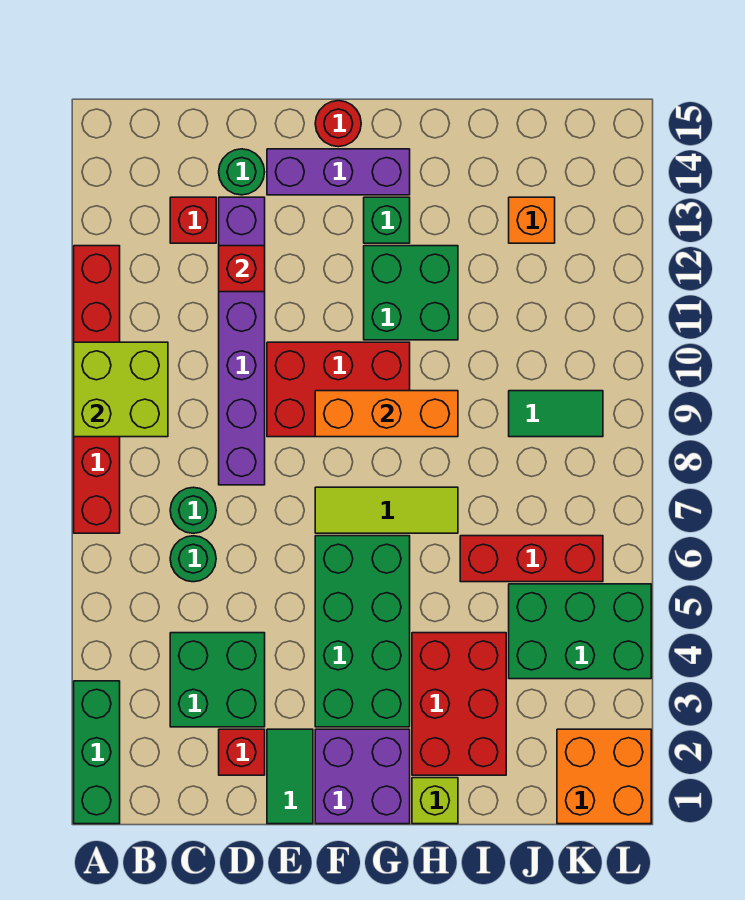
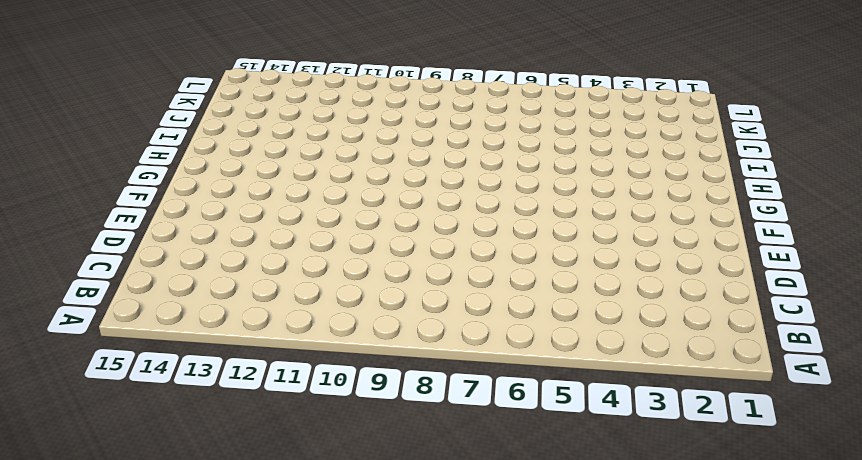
none -> green brick A1:A3 level 1
none -> red brick A7:A12 level 1
none -> green brick C3:D4 level 1

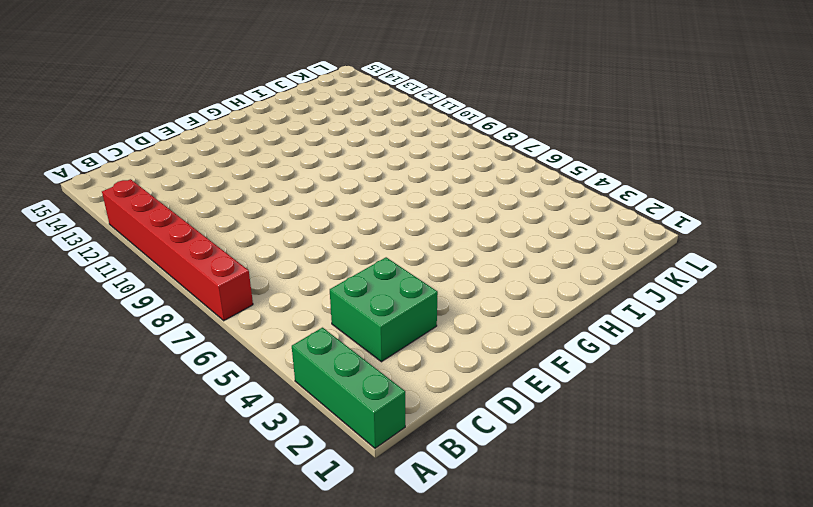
none -> green round brick C6 level 1
none -> green round brick C7 level 1
none -> red brick C13 level 1

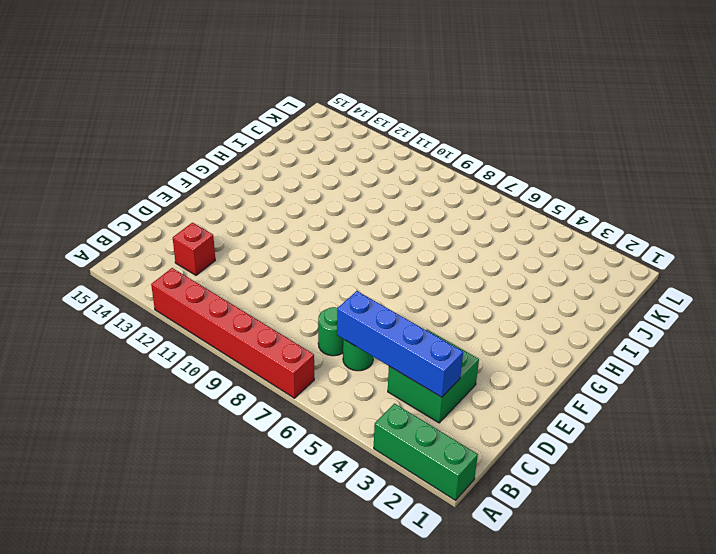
blue brick C3:C6 level 2 -> none
none -> red brick D2 level 1
none -> purple brick D8:D13 level 1
none -> green round brick D14 level 1

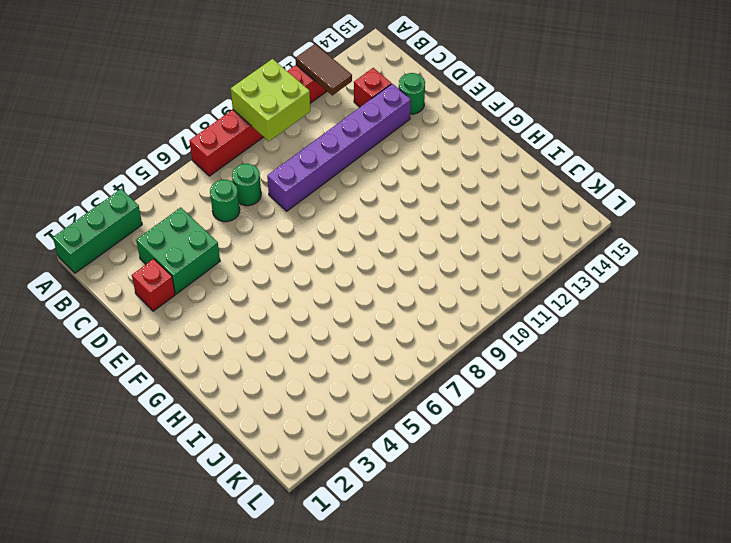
brown tile A12:B12 level 2 -> none
none -> green tile E1:E2 level 1
none -> red brick E9:G10 level 1
none -> purple brick E14:G14 level 1

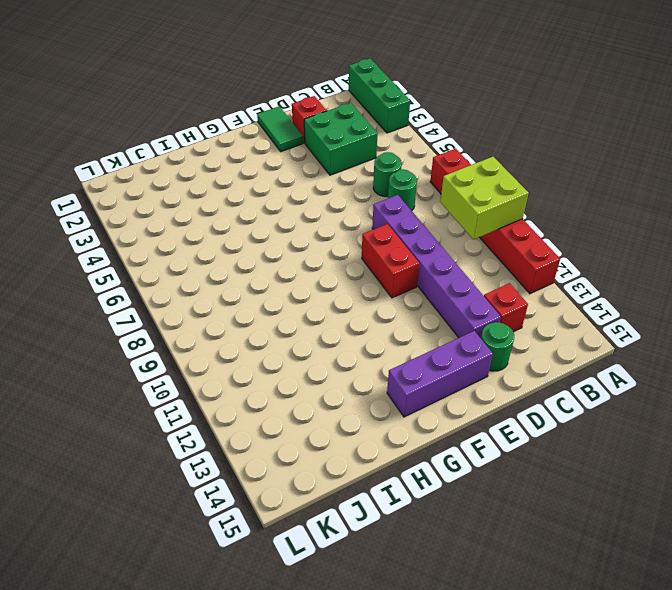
red brick E9:E10 level 1 -> red brick E9:G10 level 1
none -> purple brick F1:G2 level 1
none -> green brick F3:G6 level 1
none -> lime tile F7:H7 level 1

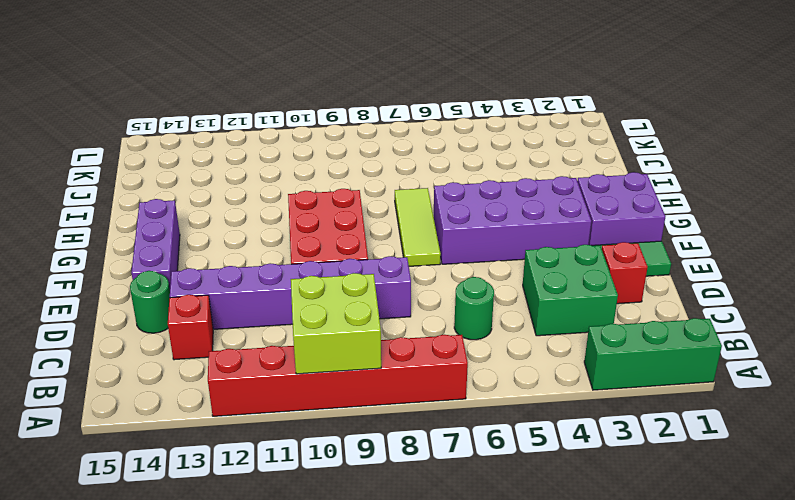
purple brick F3:G6 level 1 -> green brick F3:G6 level 1
none -> green round brick C7 level 1
none -> red round brick F15 level 1
none -> green brick G11:H12 level 1

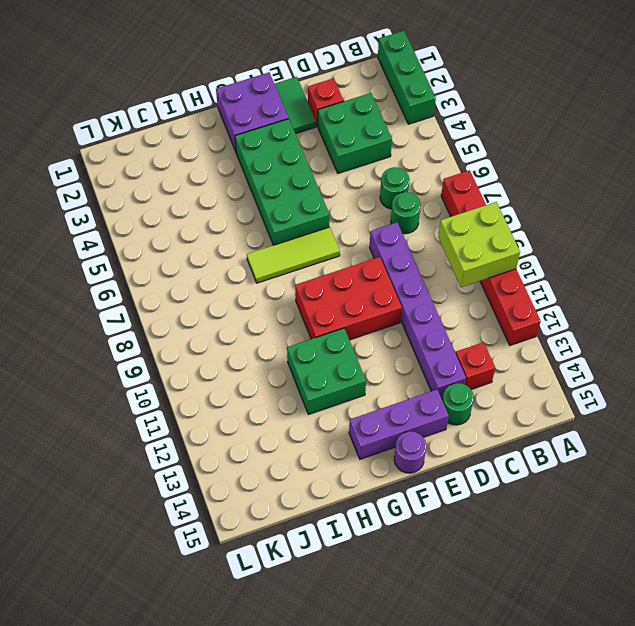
purple round brick F15 level 1 -> red round brick F15 level 1
none -> green brick G13 level 1
none -> lime brick H1 level 1
none -> red brick H2:I4 level 1

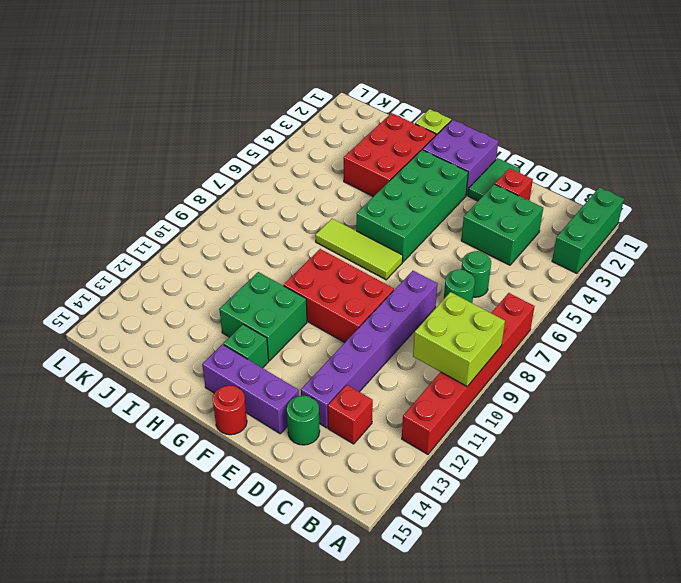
none -> red brick I6:K6 level 1
none -> green brick J4:L5 level 1
none -> green tile J9:K9 level 1

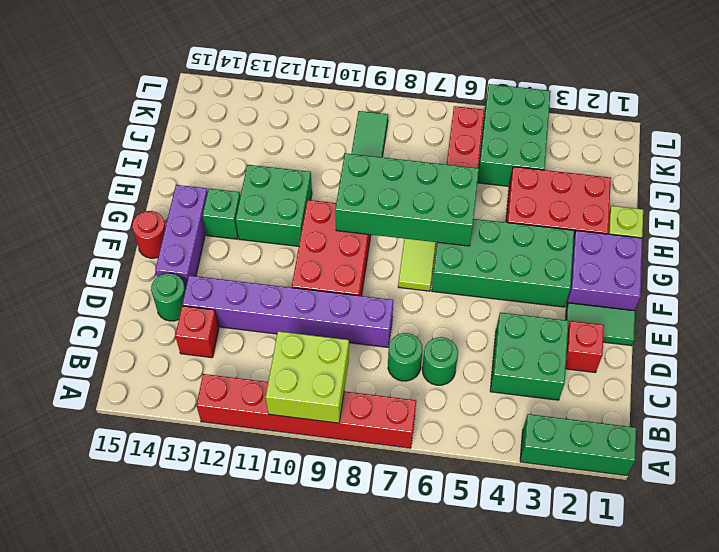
green brick G6:H9 level 2 -> orange brick F9:H9 level 2
none -> orange brick J13 level 1
none -> orange brick K1:L2 level 1
none -> red brick D12 level 2

